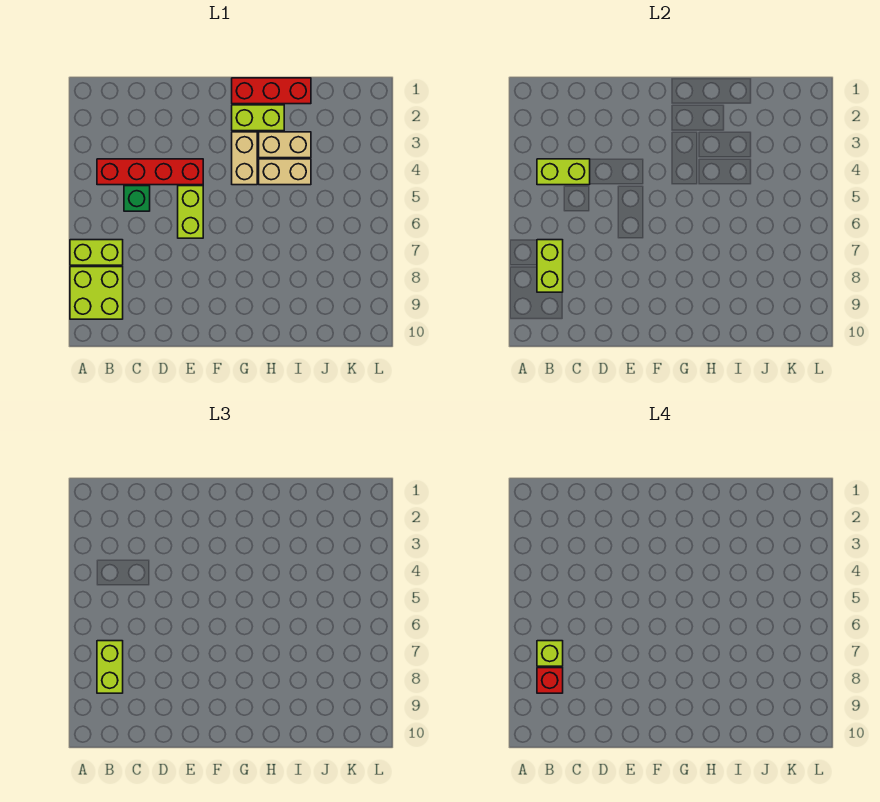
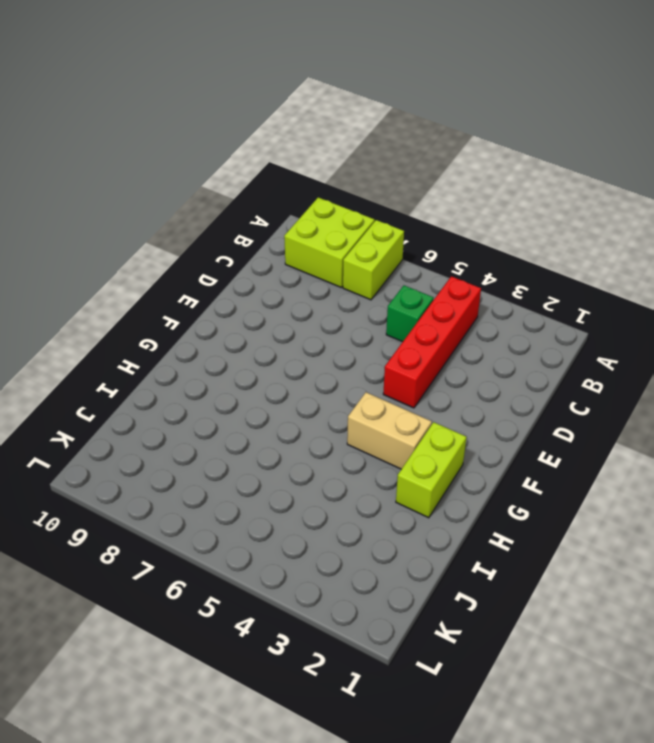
none -> lime brick E5:E6 level 1
none -> red brick G1:I1 level 1
none -> tan brick H3:I3 level 1

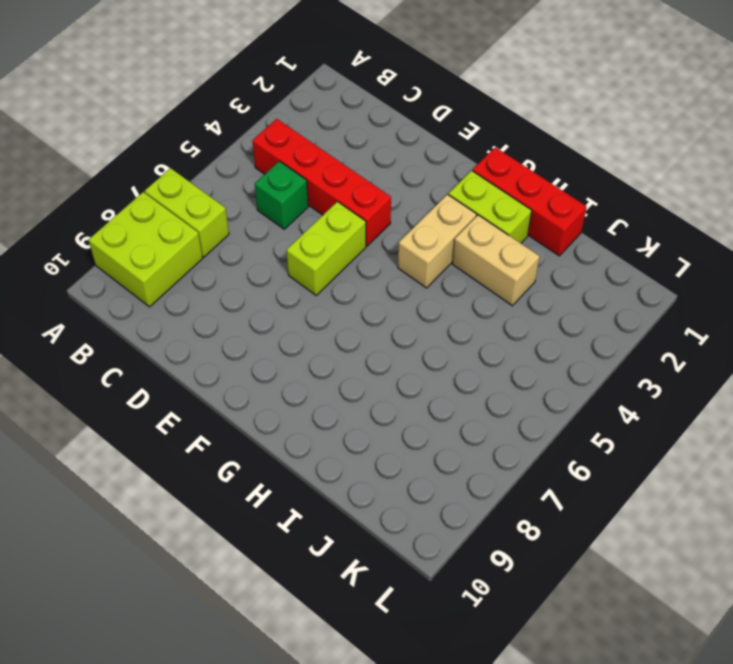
none -> tan brick H4:I4 level 1
none -> lime brick B4:C4 level 2
none -> lime brick B7:B8 level 2

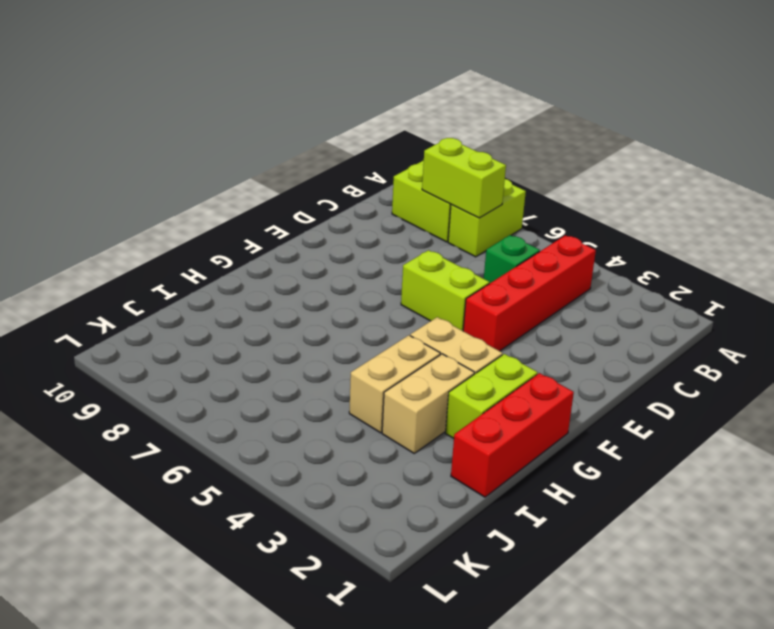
none -> lime brick B4:C4 level 2
none -> lime brick B7:B8 level 3
none -> lime brick B7 level 4

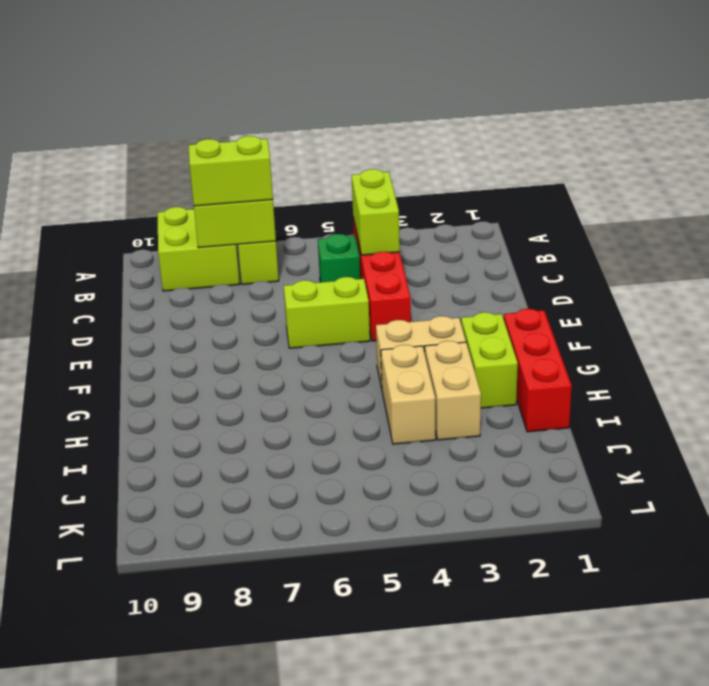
none -> lime brick B7 level 4
none -> red brick B8 level 4

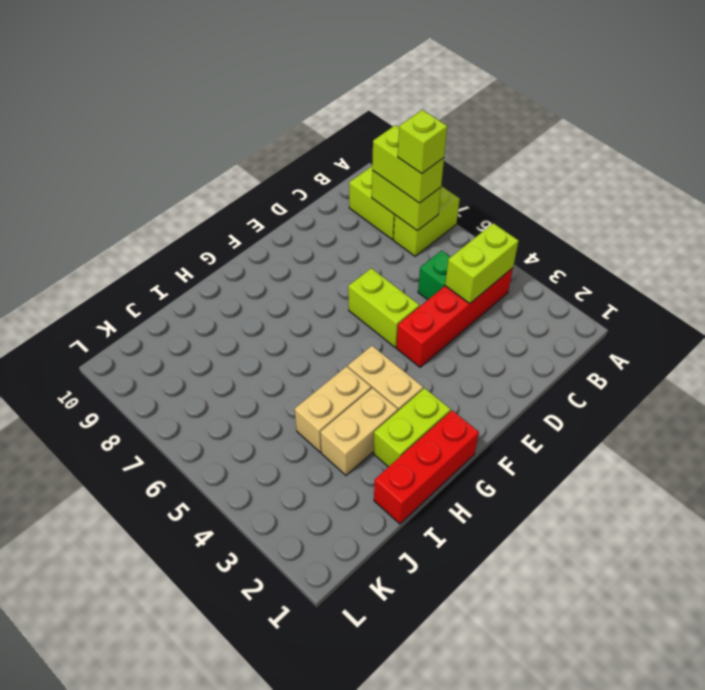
none -> red brick B8 level 4

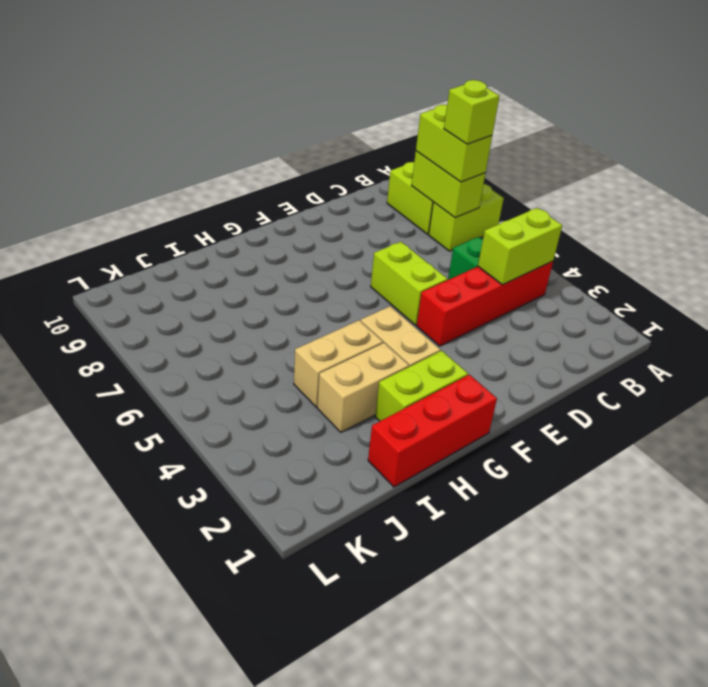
none -> red brick B8 level 4

